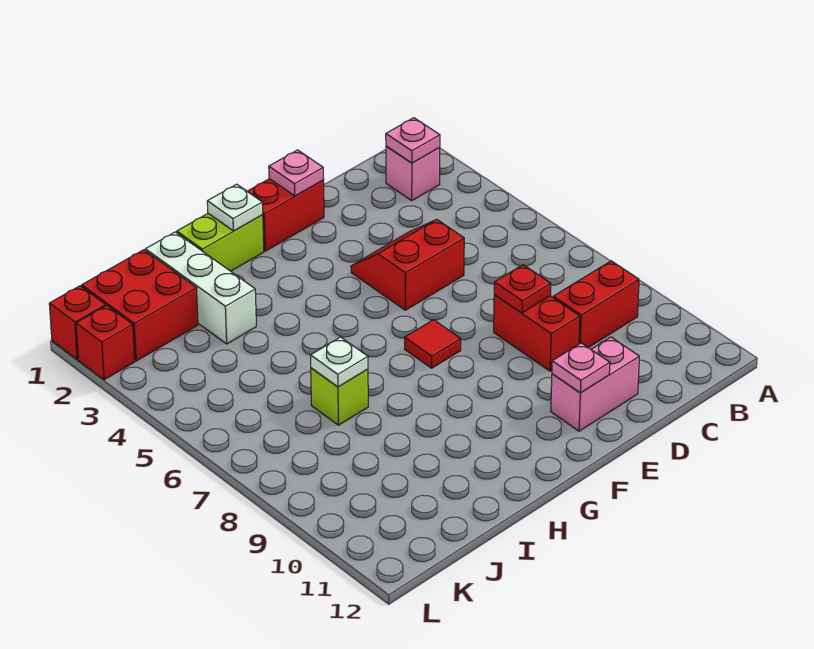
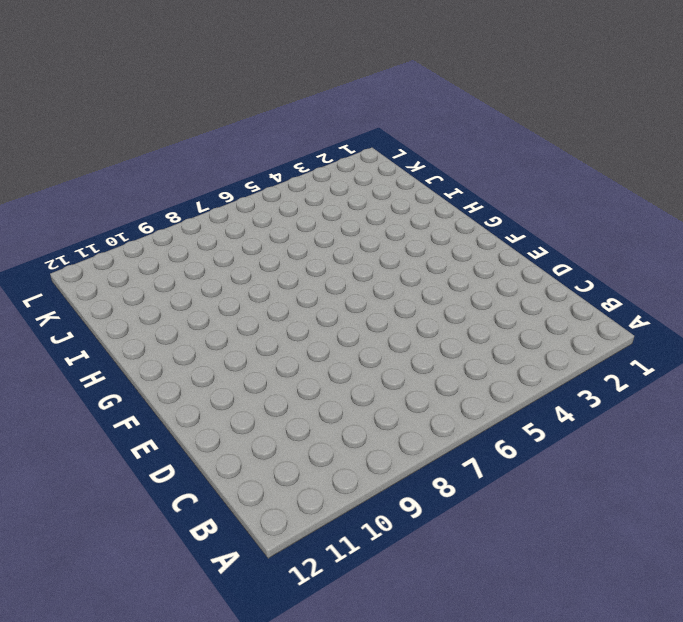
none -> pink brick B2 level 1
none -> red brick B9:C9 level 1
none -> red slope D4:E5 level 1 top 5

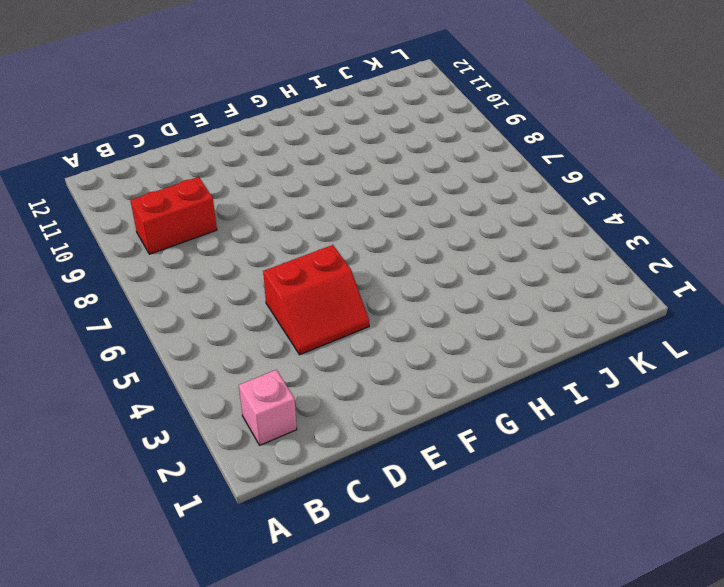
none -> red brick D8:D9 level 1
none -> pink brick D11:E11 level 1
none -> red brick E1:F1 level 1

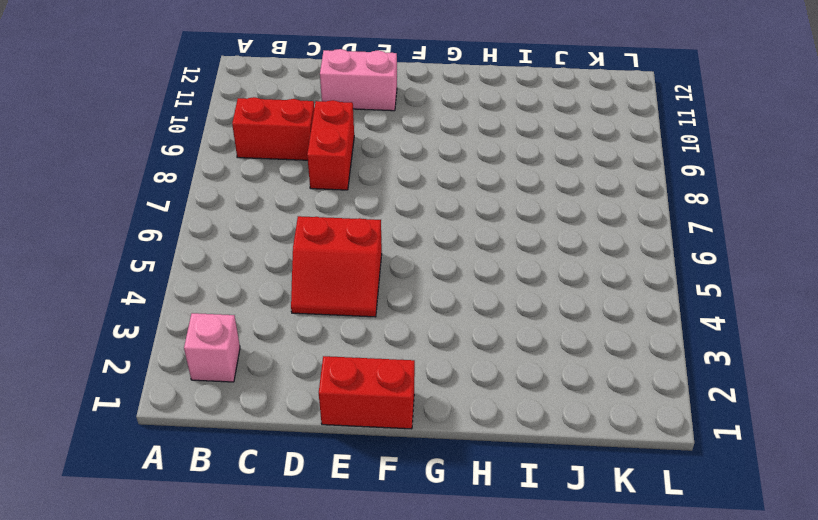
none -> red tile F7 level 1
none -> lime brick G1:H1 level 1
none -> white brick I1:I3 level 1

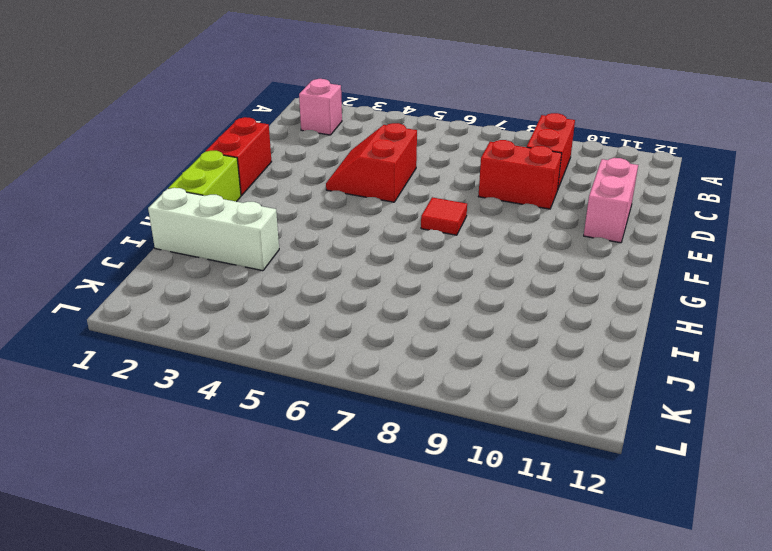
none -> lime brick I7 level 1
none -> red brick J1:K2 level 1
none -> red brick L1 level 1

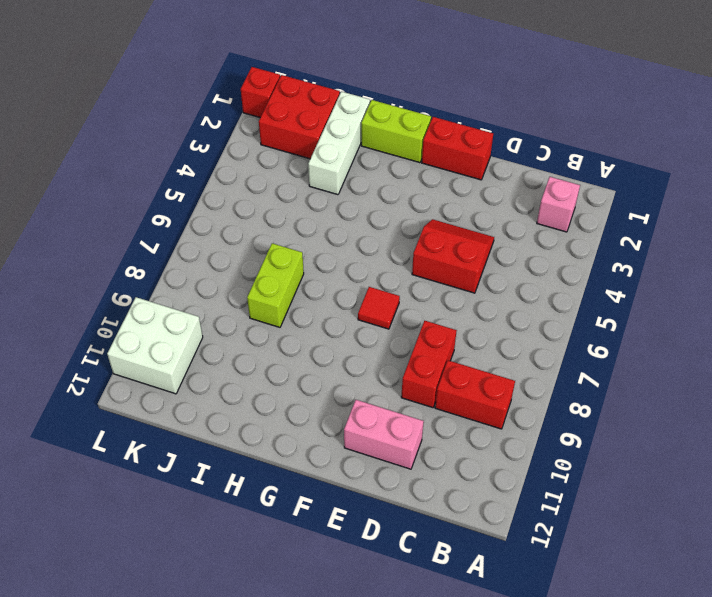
lime brick I7:I8 level 1 -> lime brick I7 level 1
white brick K10:L11 level 1 -> none
none -> red brick L2 level 1
none -> pink plate B2 level 2
none -> red plate D8 level 2

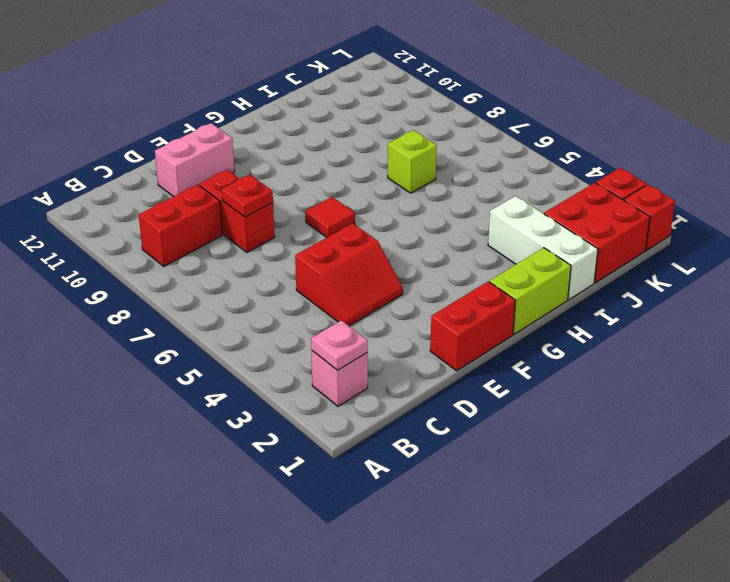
none -> pink plate E1 level 2
none -> pink plate E11 level 2
none -> white plate G1 level 2

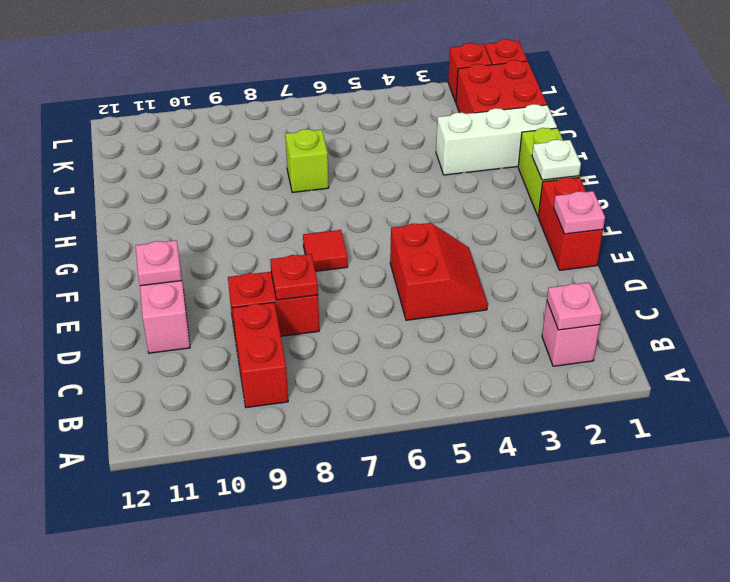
none -> white plate I7 level 2

